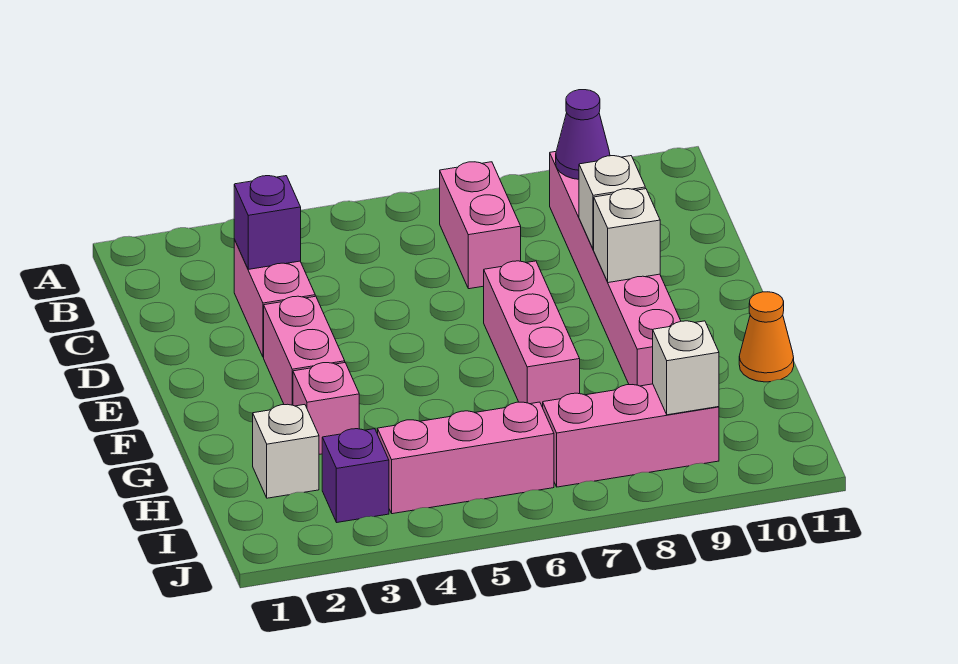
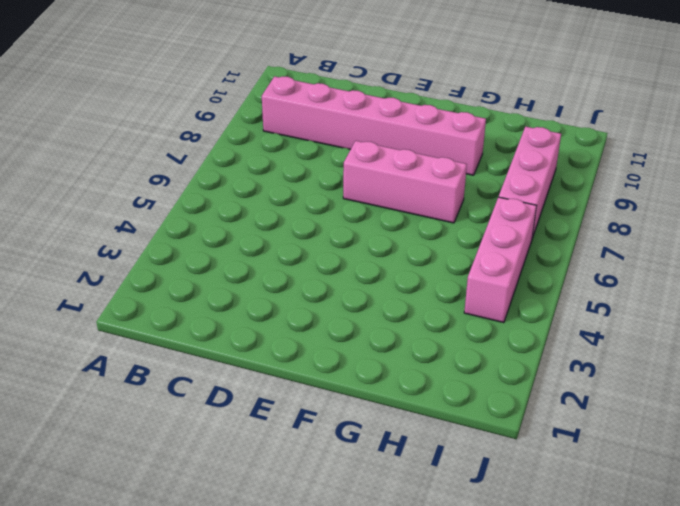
none -> pink brick B7:C7 level 1
none -> pink brick C3:D3 level 1
none -> pink brick E3:F3 level 1

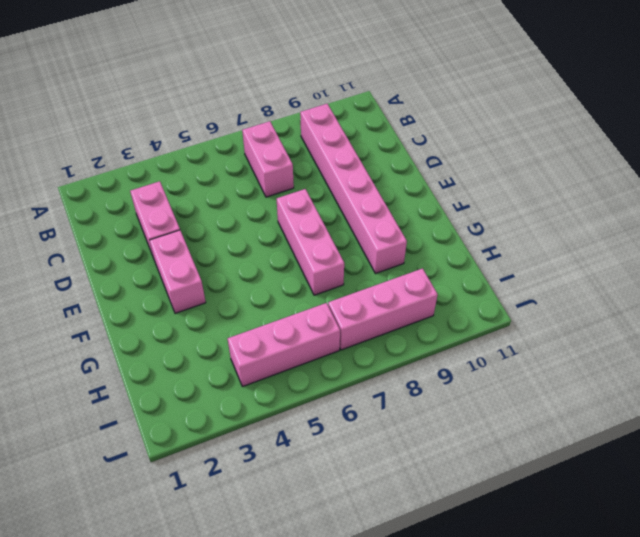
none -> pink brick G3 level 1
none -> orange cone G11 level 1
none -> white brick H2 level 1

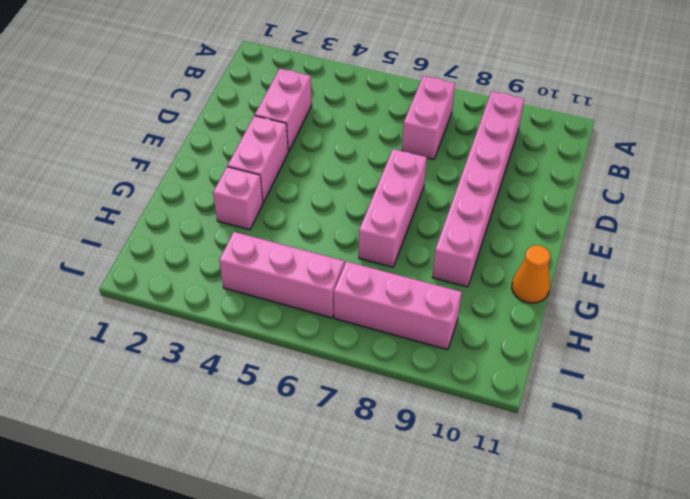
none -> white brick H2 level 1
none -> purple brick I3 level 1
none -> purple cone B9 level 2

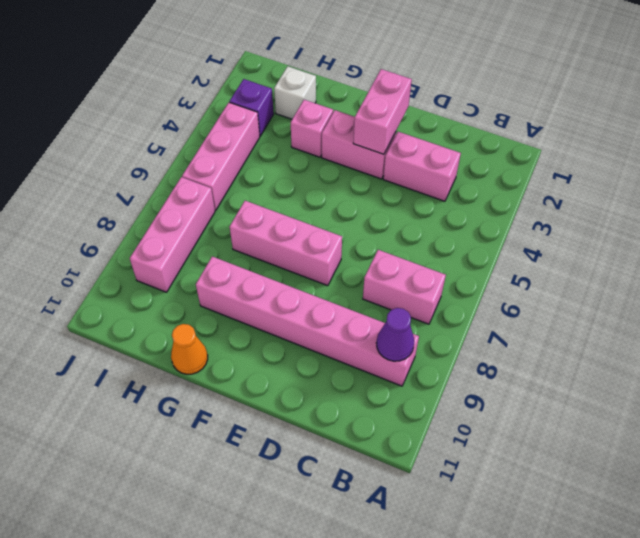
pink brick E2:E3 level 2 -> none
none -> purple brick C3 level 2
none -> white brick D9 level 2
none -> white brick E9 level 2

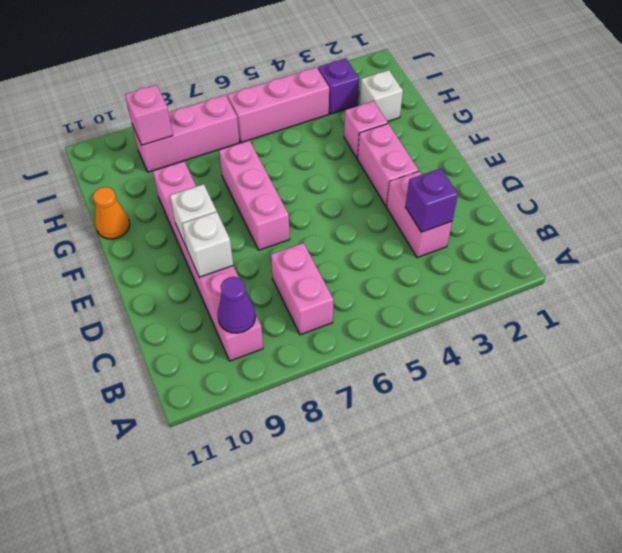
pink brick I9 level 2 -> white brick I9 level 2

